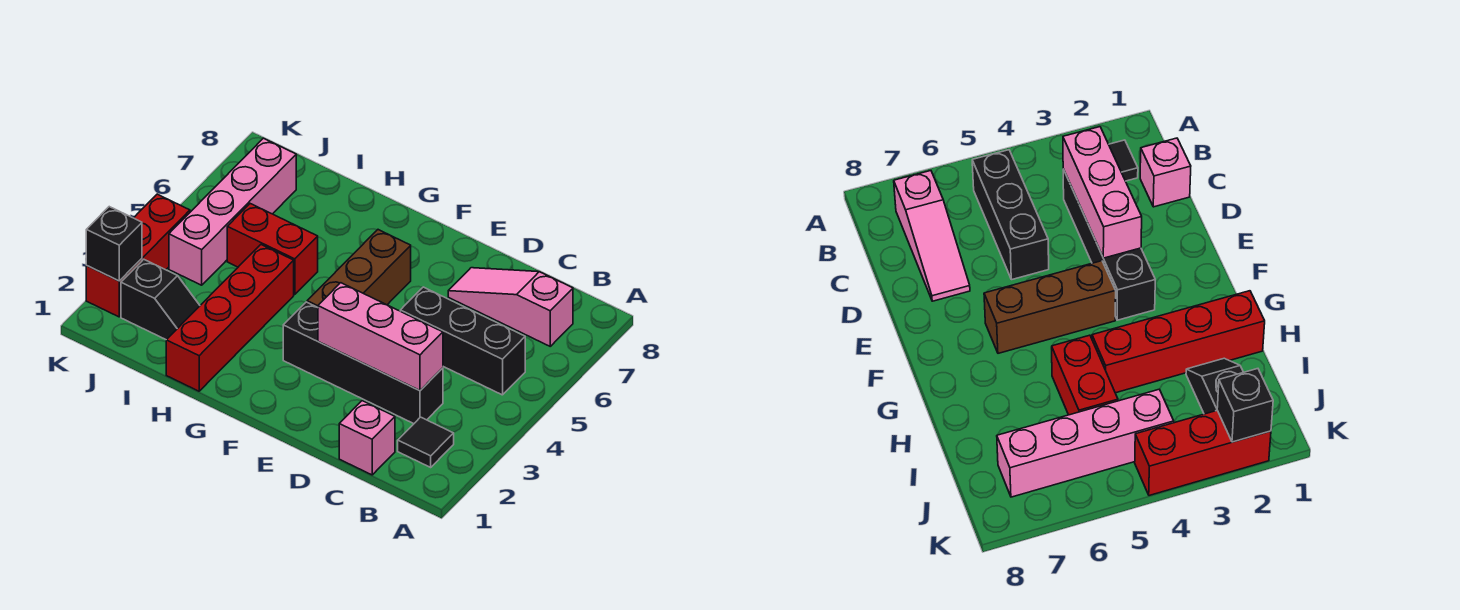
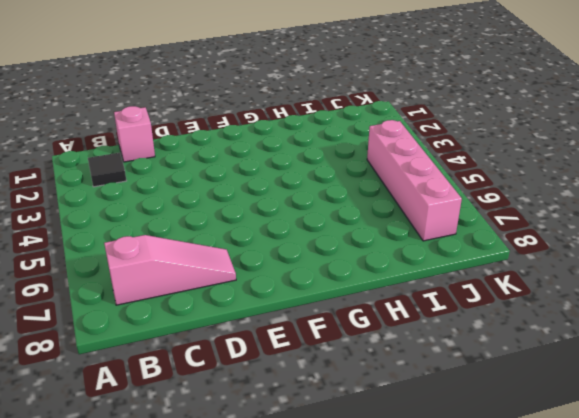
none -> black brick B5:D5 level 1
none -> black brick C3:F3 level 1
none -> brown brick F4:F6 level 1

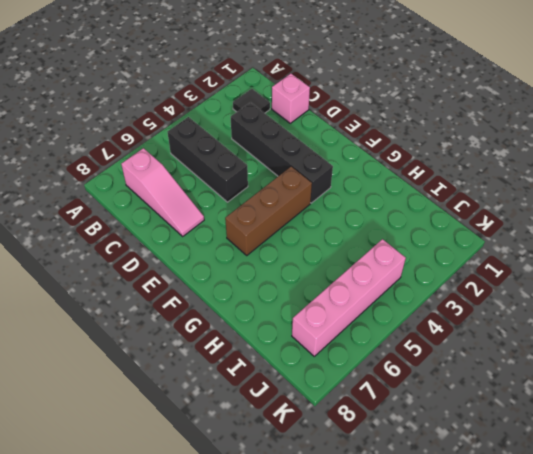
none -> red brick H1:H4 level 1
none -> red brick H5:I5 level 1
none -> black slope I2:J2 level 1 top J

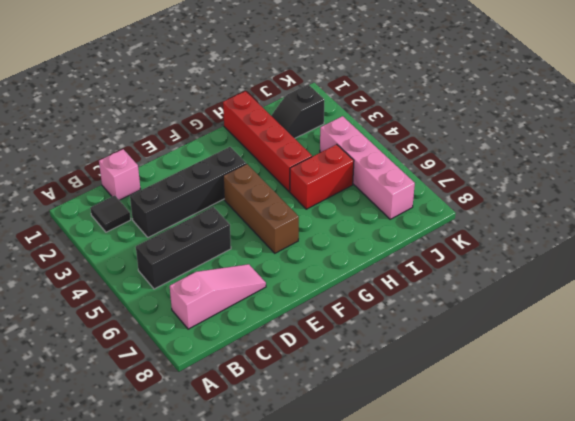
none -> red brick K2:K4 level 1
none -> pink brick C3:E3 level 2
none -> black brick K2 level 2

